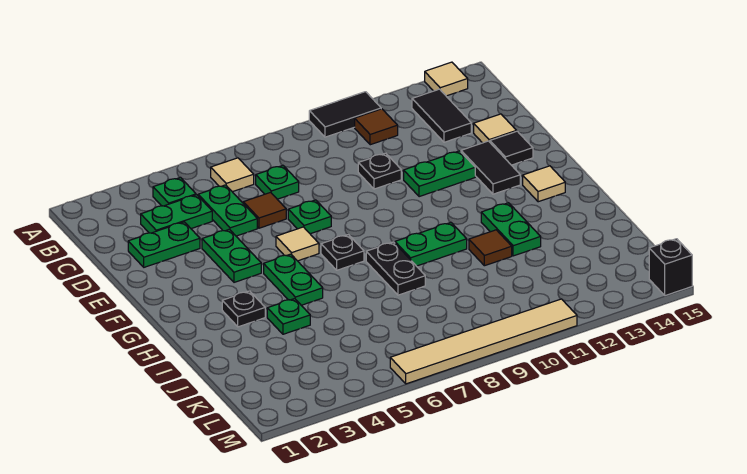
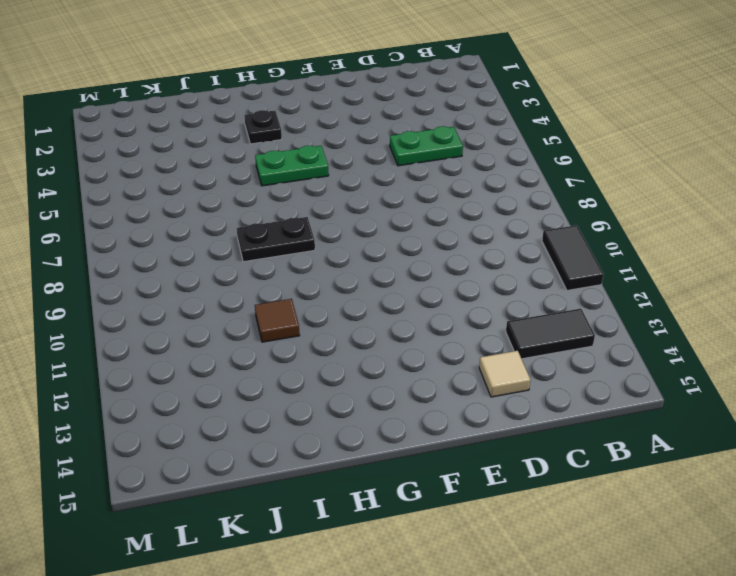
none -> tan tile A14 level 1
none -> green plate B4 level 1
none -> tan tile B6 level 1
none -> brown tile B11 level 1

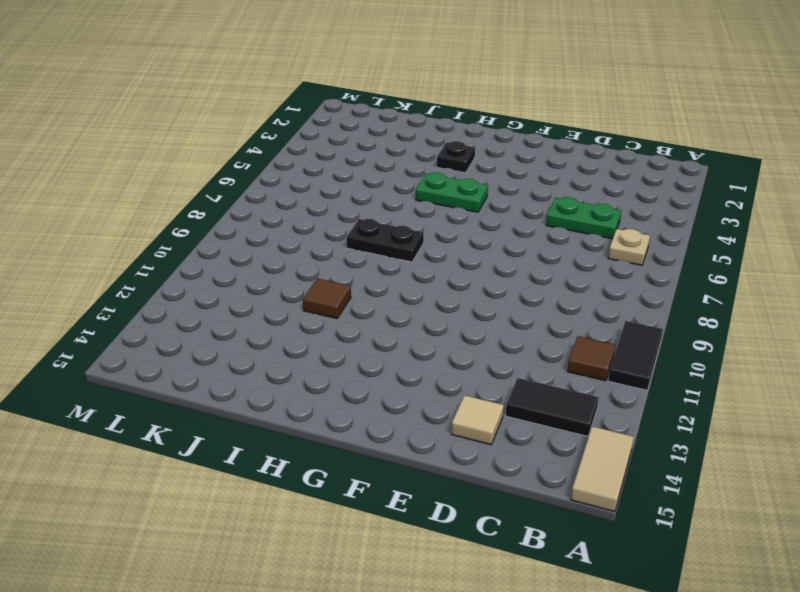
tan tile A14:A15 level 1 -> tan tile A14 level 1
tan plate B6 level 1 -> tan tile B6 level 1
none -> green plate B4 level 1
none -> green plate C3:C4 level 1
none -> green plate C7 level 1
none -> green plate D2:D3 level 1

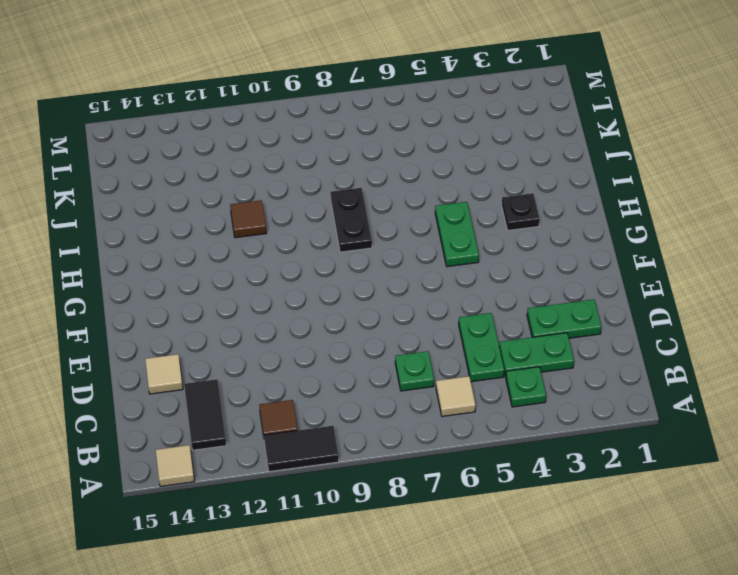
none -> brown tile D6 level 1
none -> black plate D10 level 1
none -> green plate E4:F4 level 1
none -> green plate E7 level 1

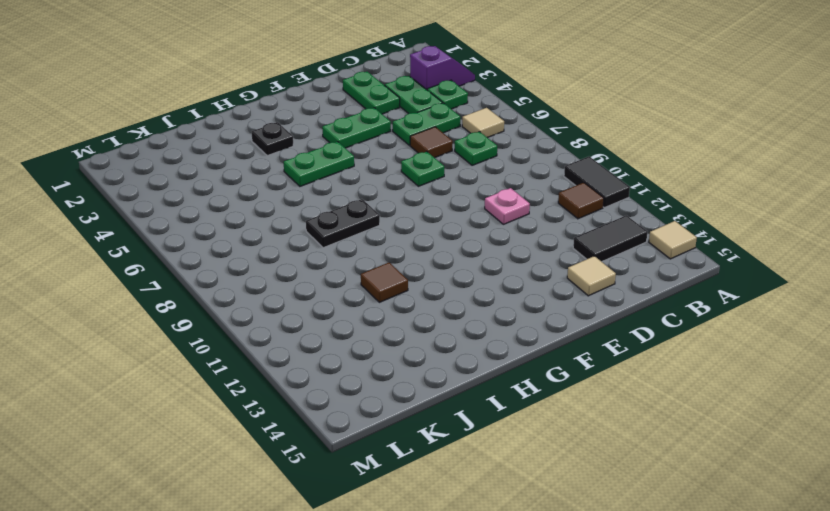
purple slope A3:B3 level 1 top B -> none
pink plate D10 level 1 -> black plate D10 level 1
none -> green plate E11:E12 level 1
none -> black tile E13:F13 level 1
none -> black tile E14 level 1
none -> tan tile F6 level 1

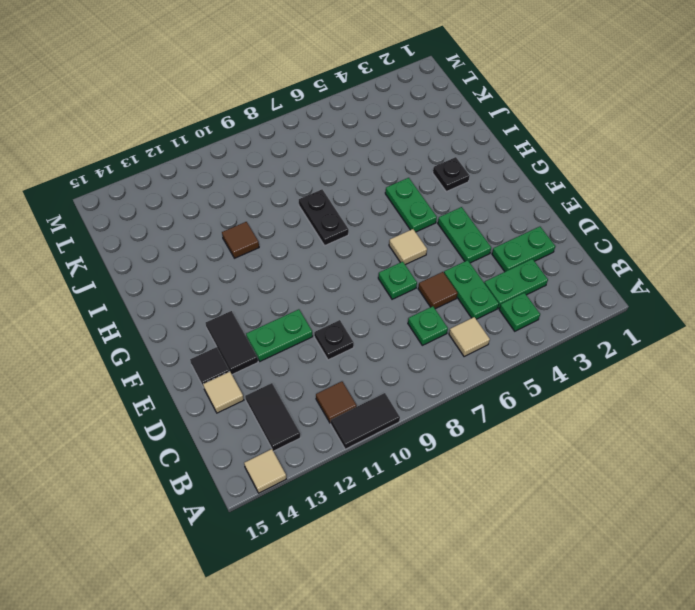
none -> black plate G7 level 1
none -> tan tile G14 level 1
none -> green plate H9:H10 level 1
none -> green plate H12:I12 level 1

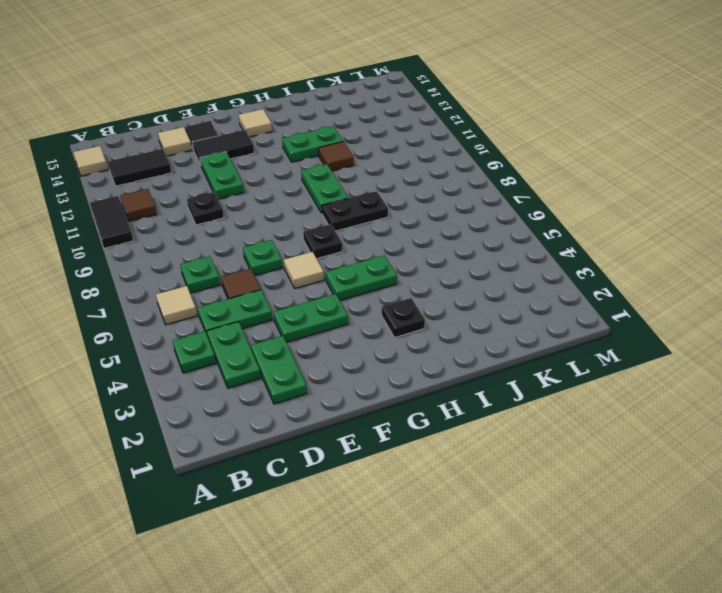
none -> green plate I4 level 1
none -> tan tile M6:M11 level 1
none -> black brick M15 level 1

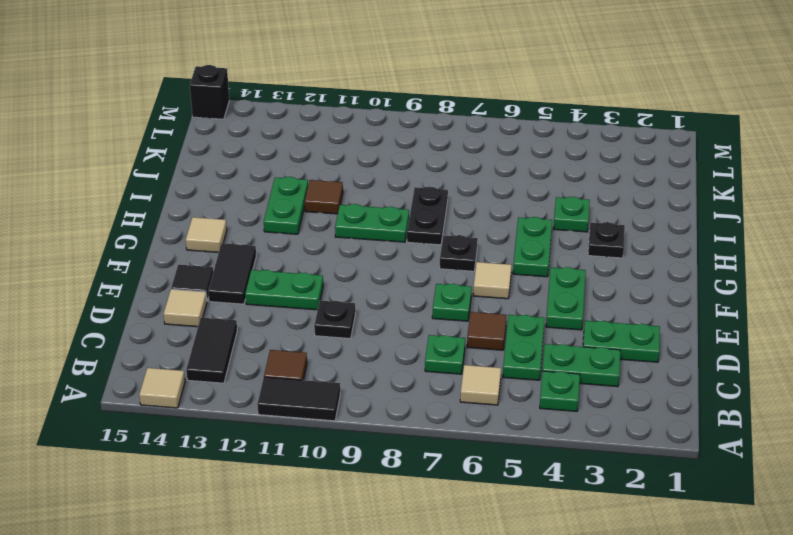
none -> tan tile M6:M11 level 1

